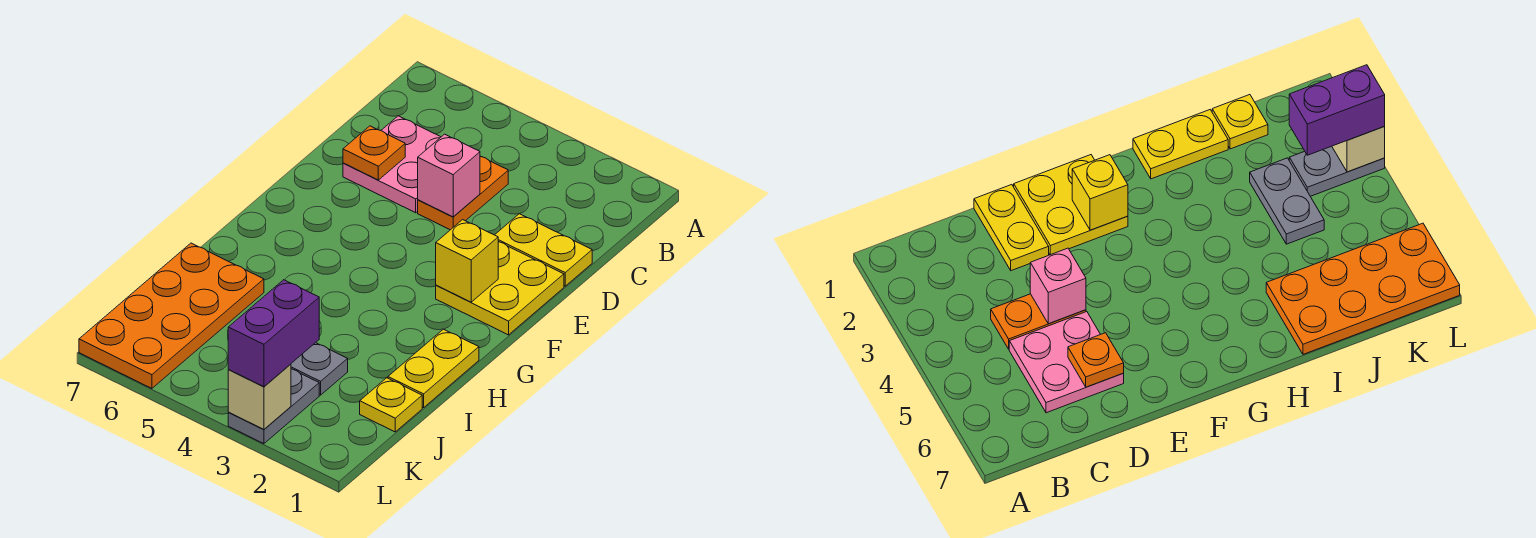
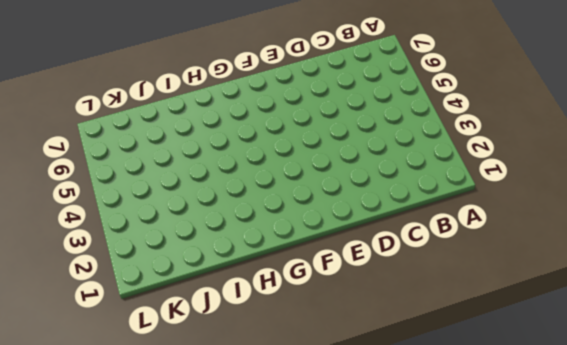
none -> orange plate C4:D4 level 1
none -> pink plate C5:D6 level 1
none -> yellow plate D1:D2 level 1

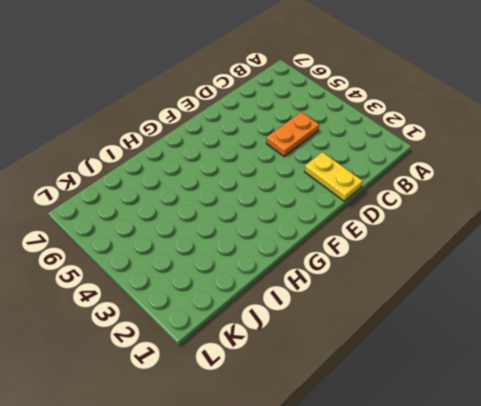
none -> pink plate C5:D6 level 1
none -> yellow plate E1:F2 level 1
none -> yellow plate H1:I1 level 1

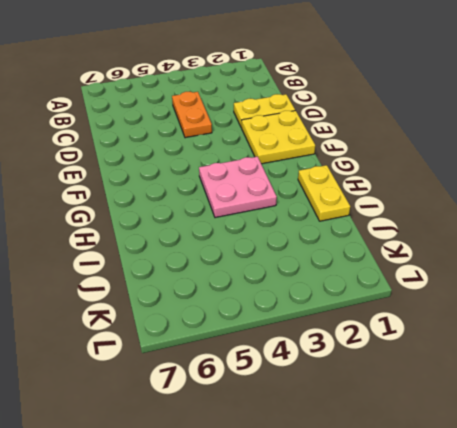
pink plate G3:H4 level 1 -> pink plate C5:D6 level 1
none -> orange plate I6:L7 level 1
none -> yellow plate J1 level 1
none -> grey plate J3:J4 level 1

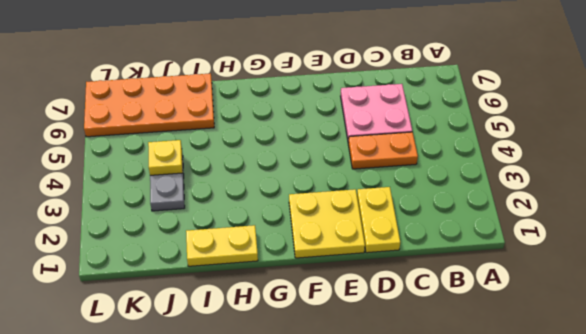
yellow plate J4 level 2 -> yellow plate J1 level 1
none -> grey plate K3:L3 level 1
none -> pink brick D4 level 2
none -> orange plate D6 level 2

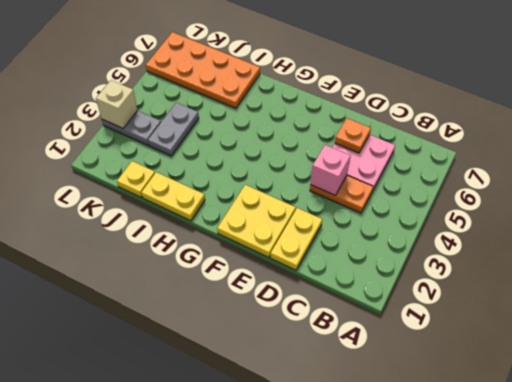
none -> yellow brick F2 level 2
none -> purple brick K3:L3 level 3

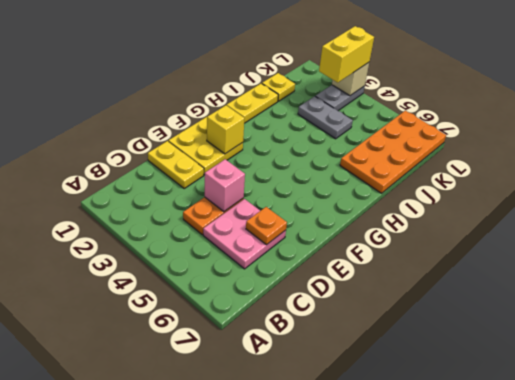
yellow brick K3:L3 level 3 -> purple brick K3:L3 level 3

